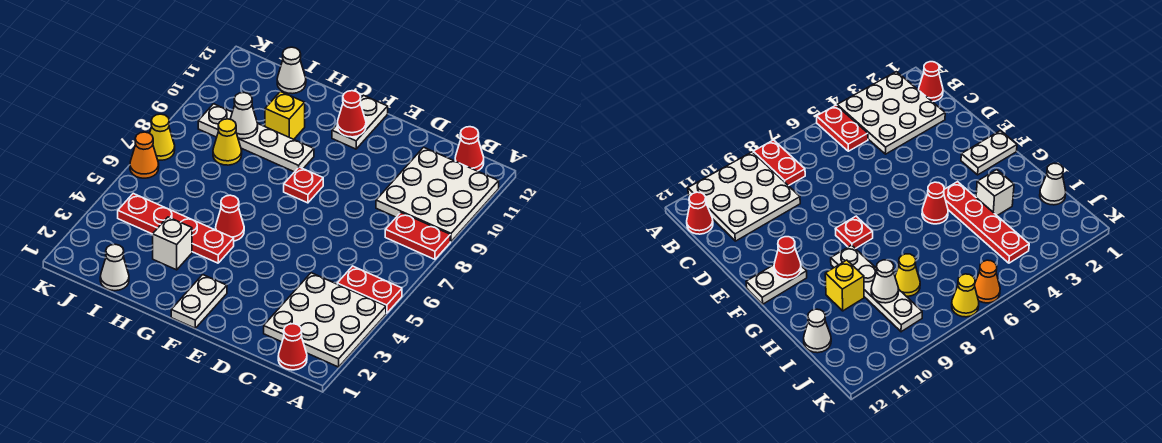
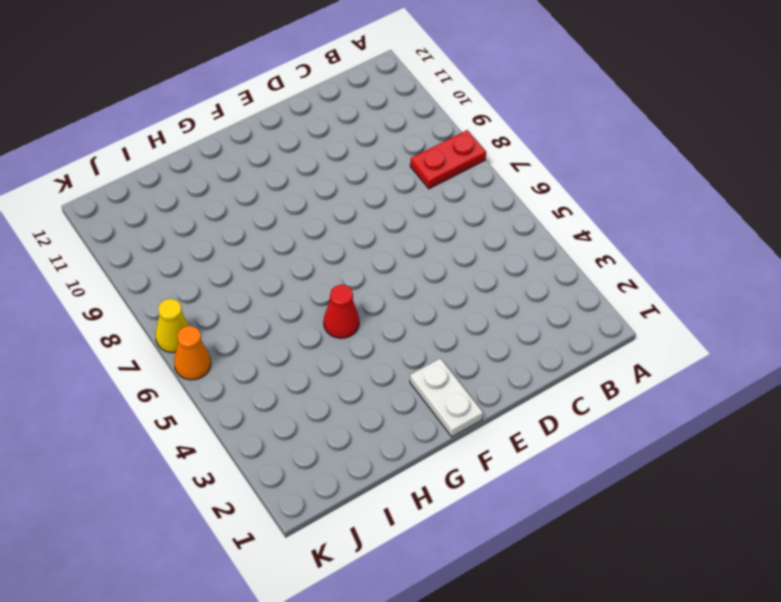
none -> white plate A2:C4 level 1
none -> red plate A5:B5 level 1
none -> white plate A9:C11 level 1

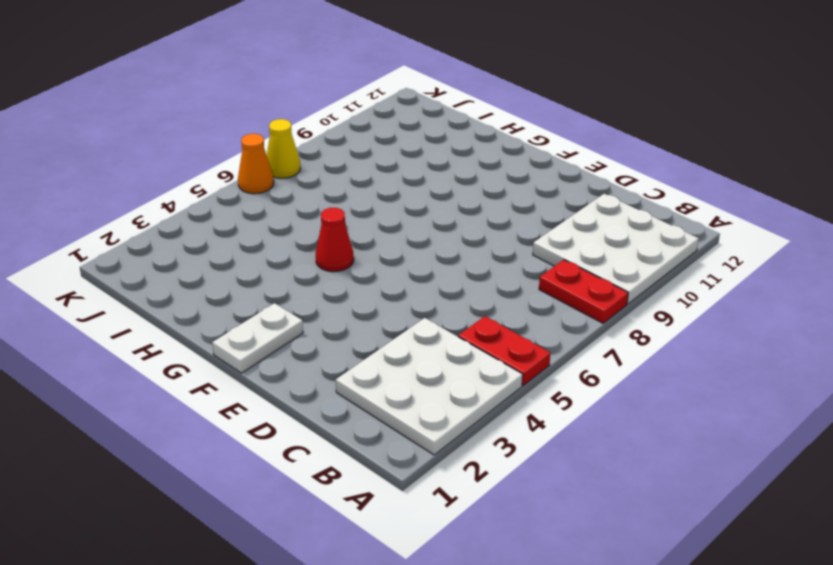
none -> red cone B1 level 1
none -> red cone B12 level 1
none -> red plate F8 level 1

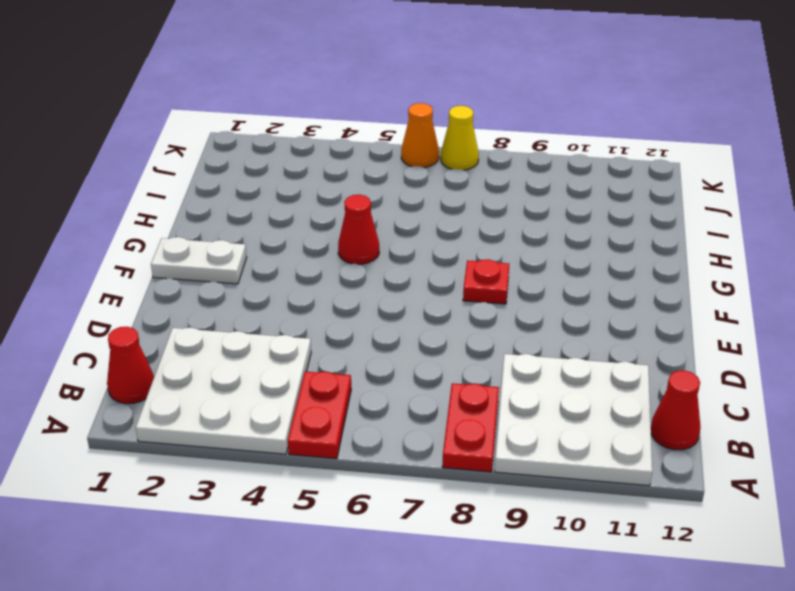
none -> white plate F11:F12 level 1
none -> red plate G4:J4 level 1
none -> white plate G9:J9 level 1

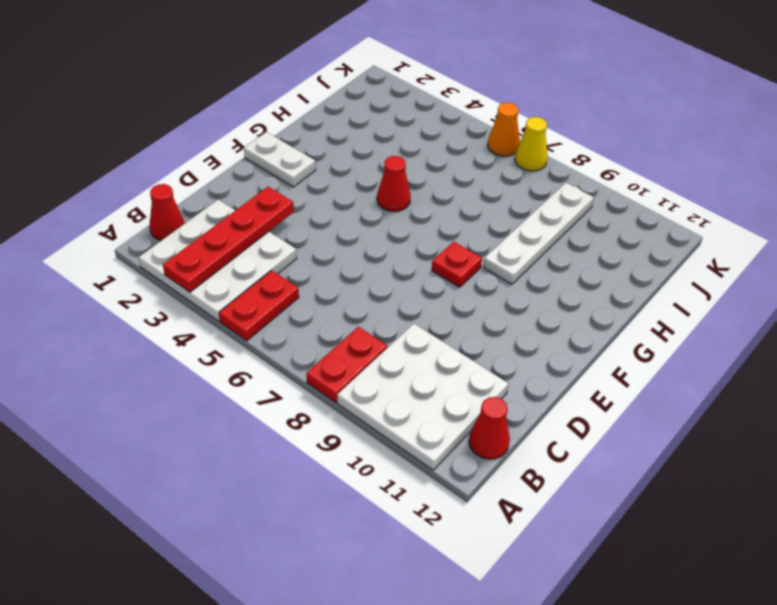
red plate A3:D3 level 2 -> red plate G4:J4 level 1
none -> white plate F11:F12 level 1
none -> white brick H3 level 1
none -> yellow brick H10 level 1

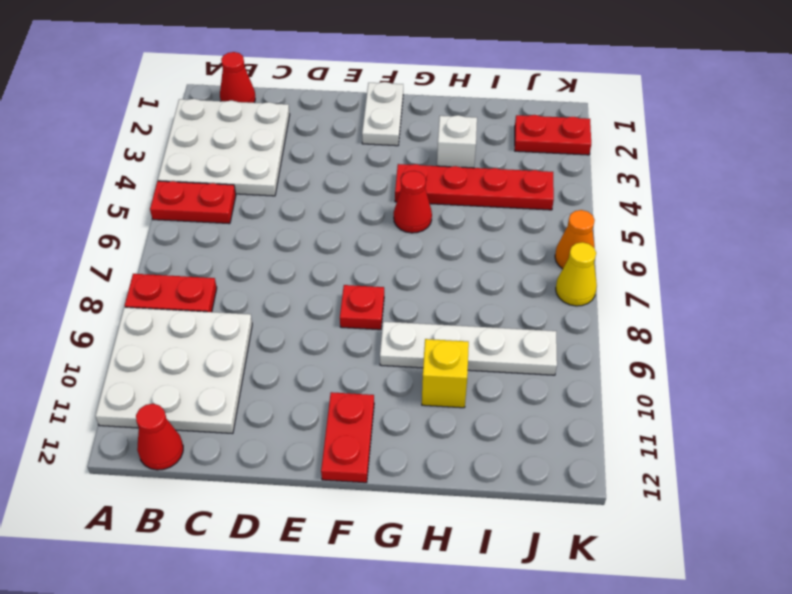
red plate F11:F12 level 1 -> white plate F11:F12 level 1
red plate J2:K2 level 1 -> none
none -> white cone I1 level 1
none -> yellow cone I8 level 1
none -> white cone I12 level 1

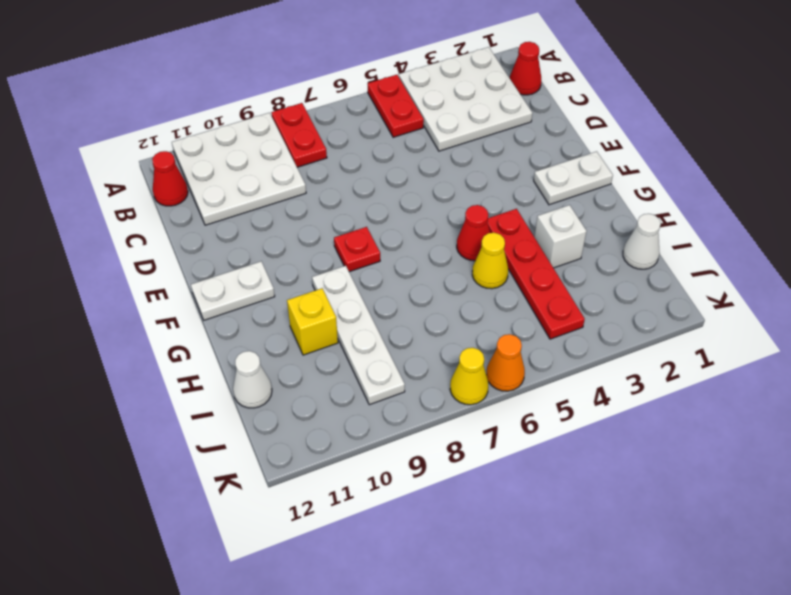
yellow cone H5 level 1 -> yellow cone I8 level 1
none -> red cone F11 level 2
none -> white cone I9 level 2

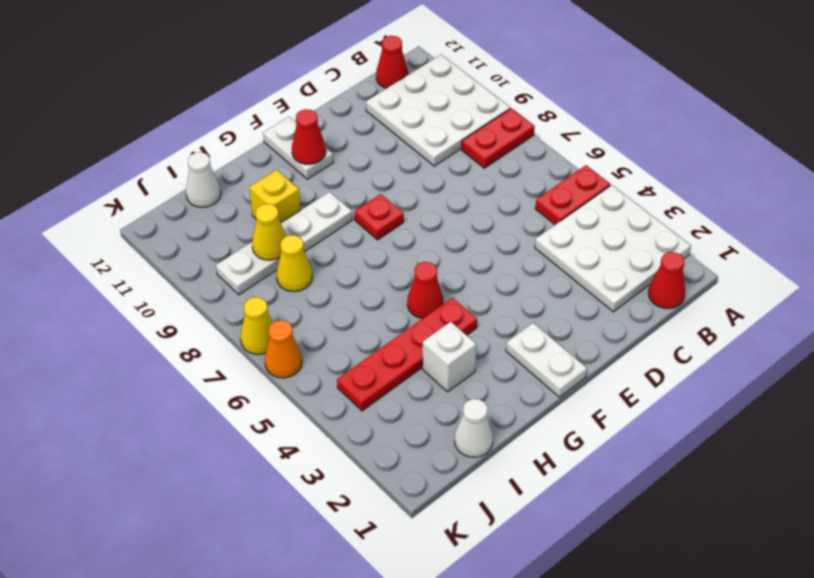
yellow cone I9 level 2 -> white cone I9 level 2

